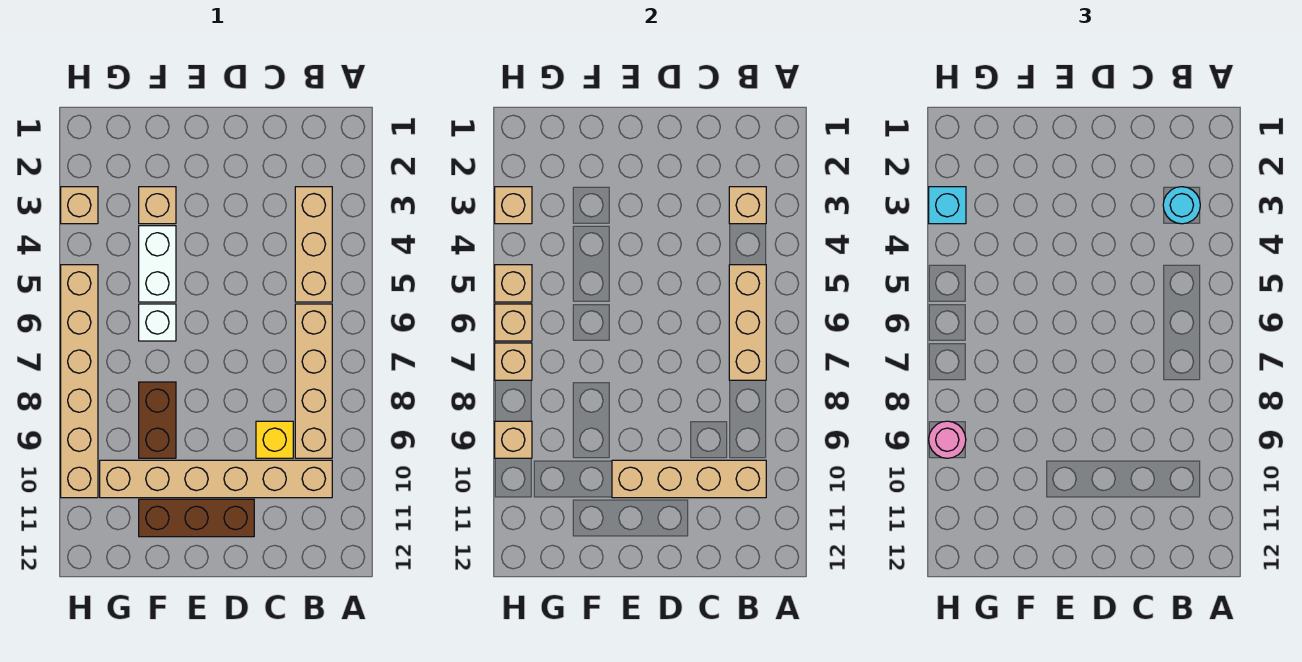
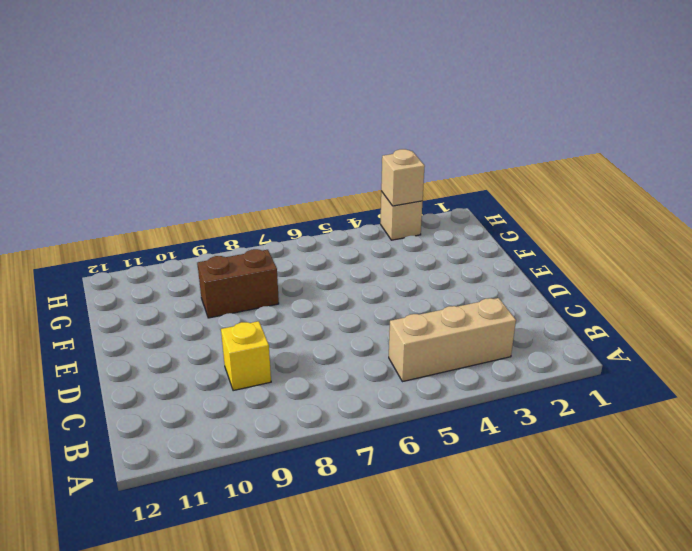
none -> tan brick B6:B9 level 1
none -> tan brick B10:G10 level 1
none -> brown brick D11:F11 level 1

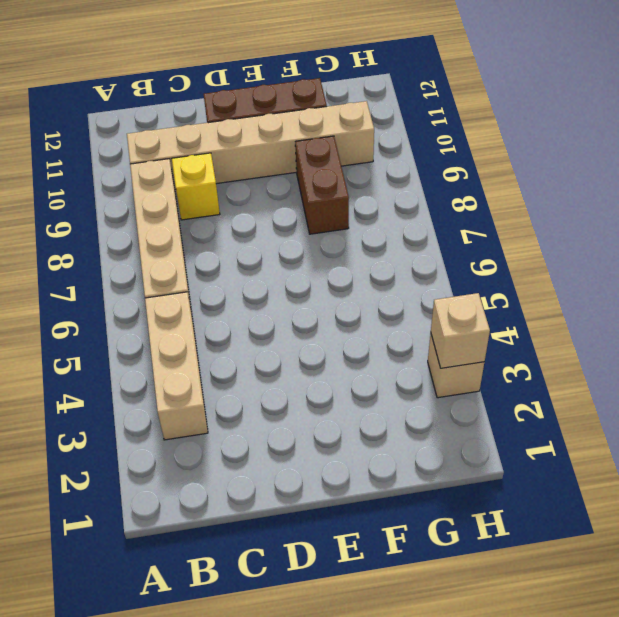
none -> tan brick F3 level 1
none -> white brick F4:F5 level 1
none -> white brick F6 level 1

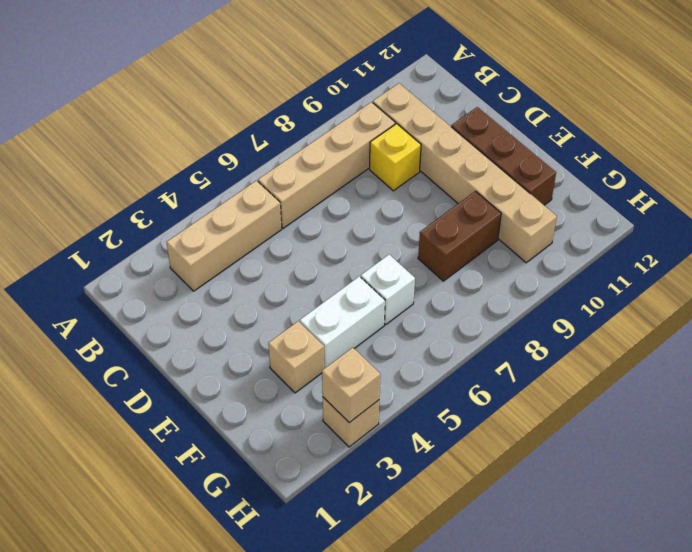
none -> tan brick H5:H10 level 1
none -> tan brick B3 level 2
none -> tan brick B5:B7 level 2

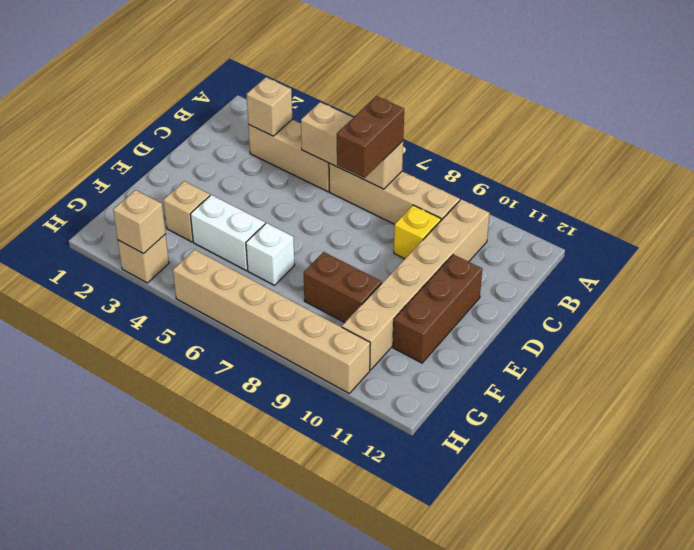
brown brick B7:C7 level 3 -> none
none -> tan brick B10:E10 level 2
none -> tan brick H5 level 2
none -> tan brick H6 level 2

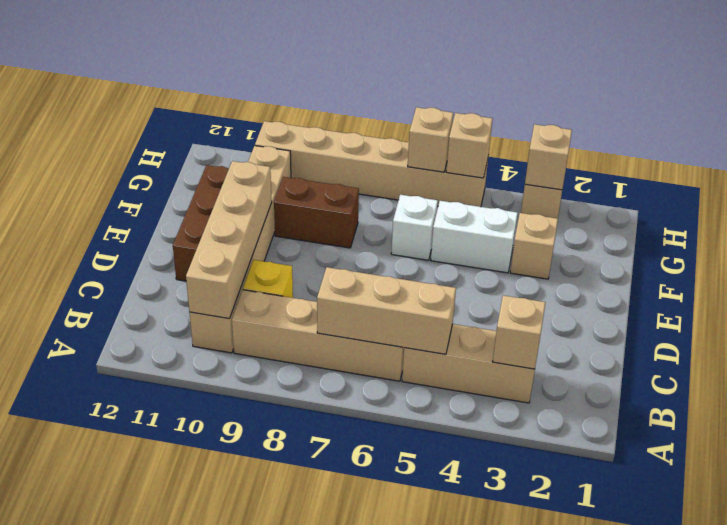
none -> tan brick H7 level 2
none -> tan brick H9 level 2
none -> cyan round brick B3 level 3

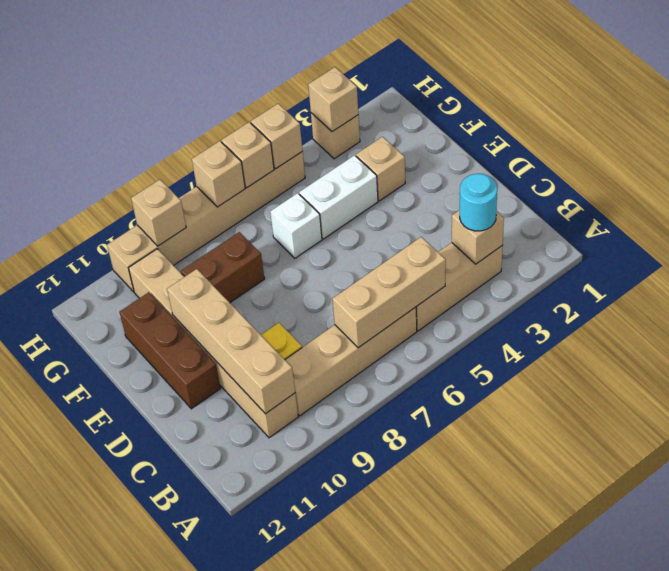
none -> cyan brick H3 level 3
none -> pink round brick H9 level 3

